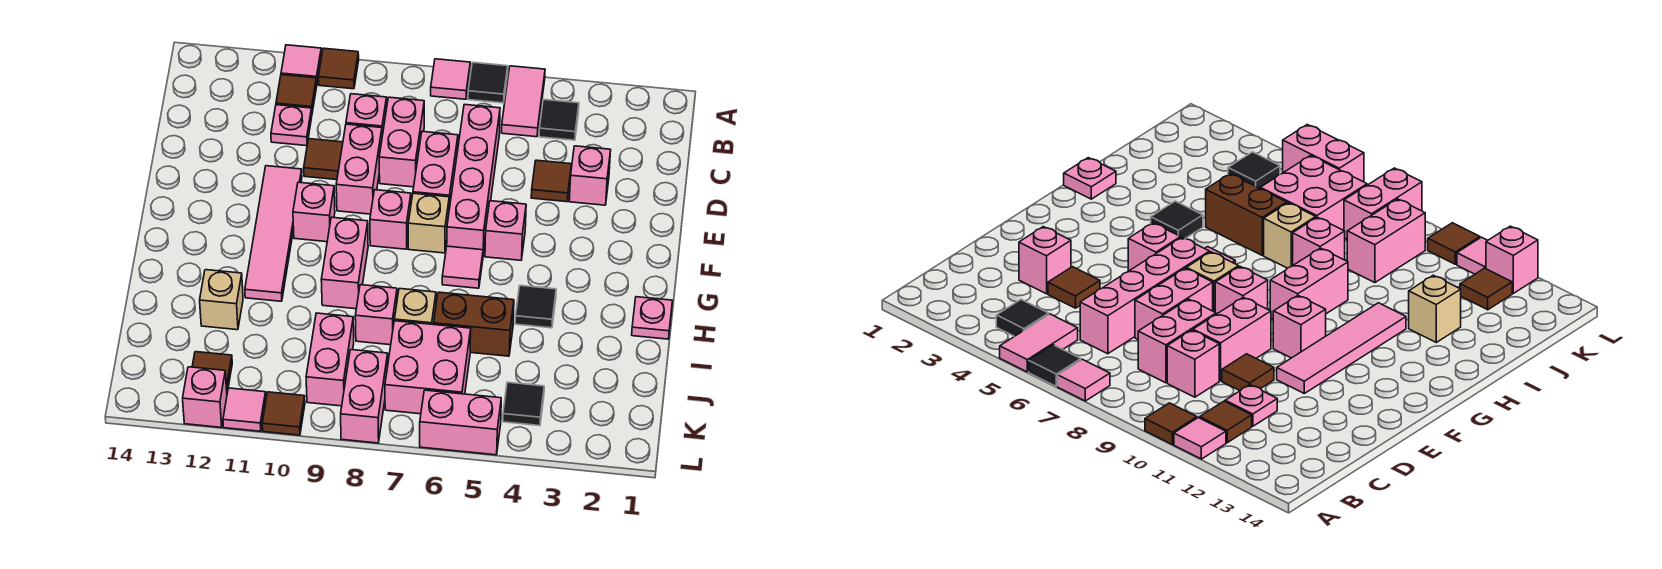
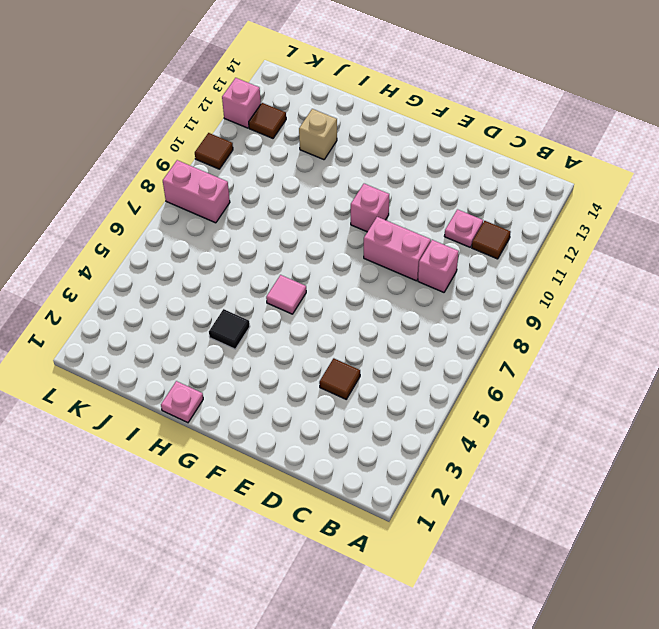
none -> pink tile A5:B5 level 1
none -> black tile A6 level 1
none -> pink tile A7 level 1
none -> brown tile A10 level 1

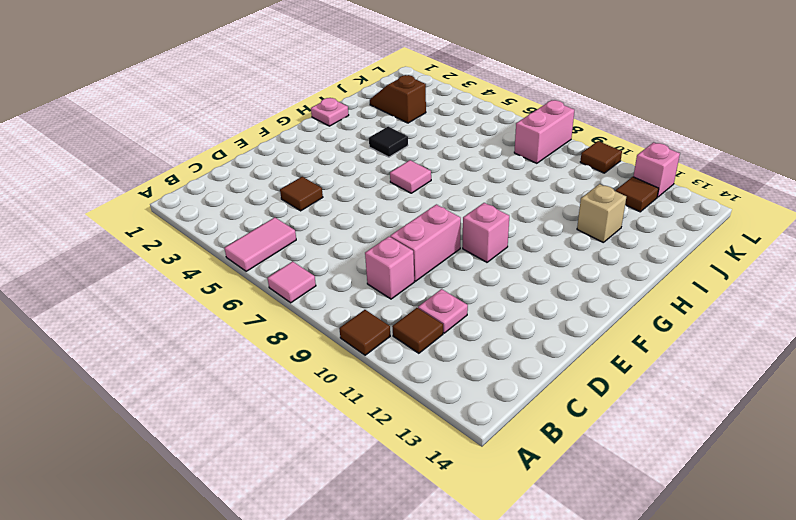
brown slope J2:J3 level 1 top 3 -> none
none -> black tile A6 level 1
none -> pink tile A11 level 1
none -> black tile B4 level 1
none -> pink brick C6:F6 level 1

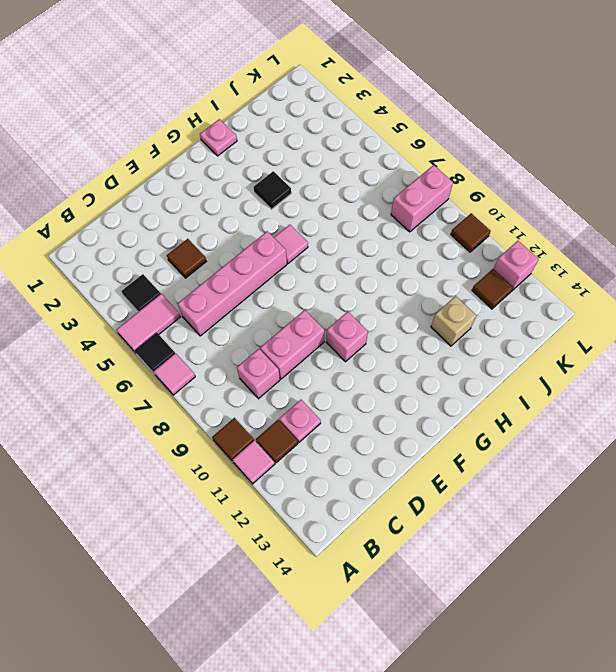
none -> pink brick C8:D8 level 1
none -> pink brick D3 level 1
none -> pink brick D7:E7 level 1
none -> brown tile D10 level 1

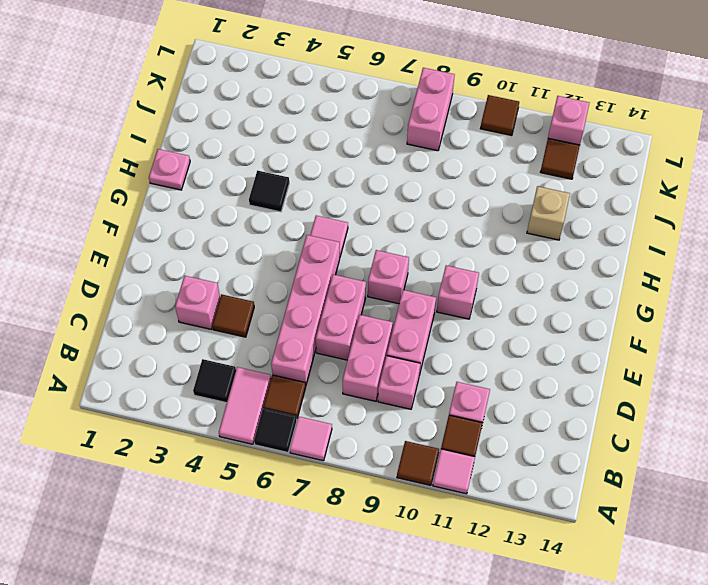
brown tile B6 level 1 -> brown tile D10 level 1
none -> pink tile E11:H11 level 1
none -> pink brick F5 level 1
none -> tan brick F7 level 1
none -> pink brick G9:H9 level 1

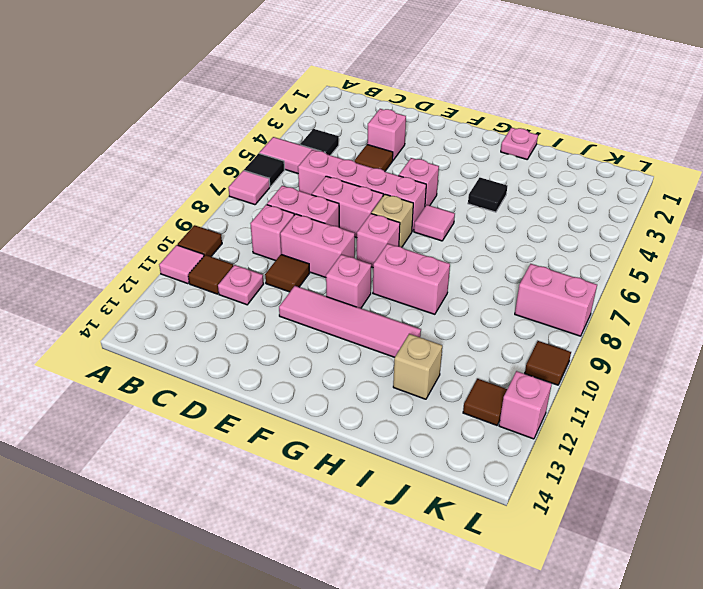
none -> brown brick I5:I6 level 1
none -> tan brick I7 level 1
none -> pink brick I8 level 1
none -> pink brick J6:K7 level 1

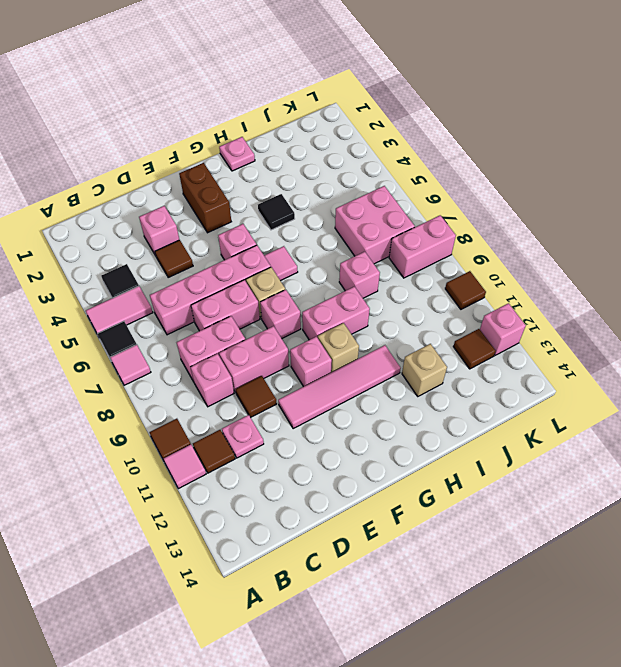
brown brick F2:F3 level 1 -> brown brick I5:I6 level 1
tan brick G10 level 1 -> tan brick I7 level 1
none -> pink brick J9:K9 level 1
none -> black tile K4 level 1
none -> pink brick L5:L6 level 1
none -> pink tile L11 level 1

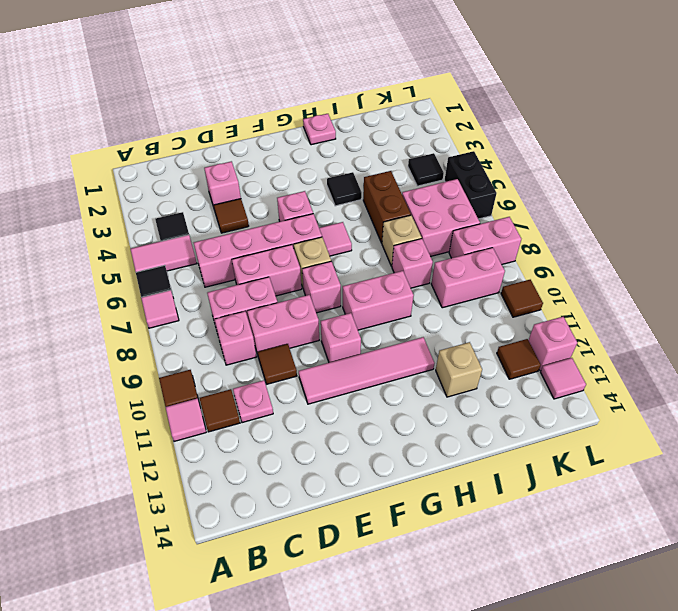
black brick L5:L6 level 1 -> pink brick L5:L6 level 1
pink tile L13 level 1 -> pink tile L11 level 1

